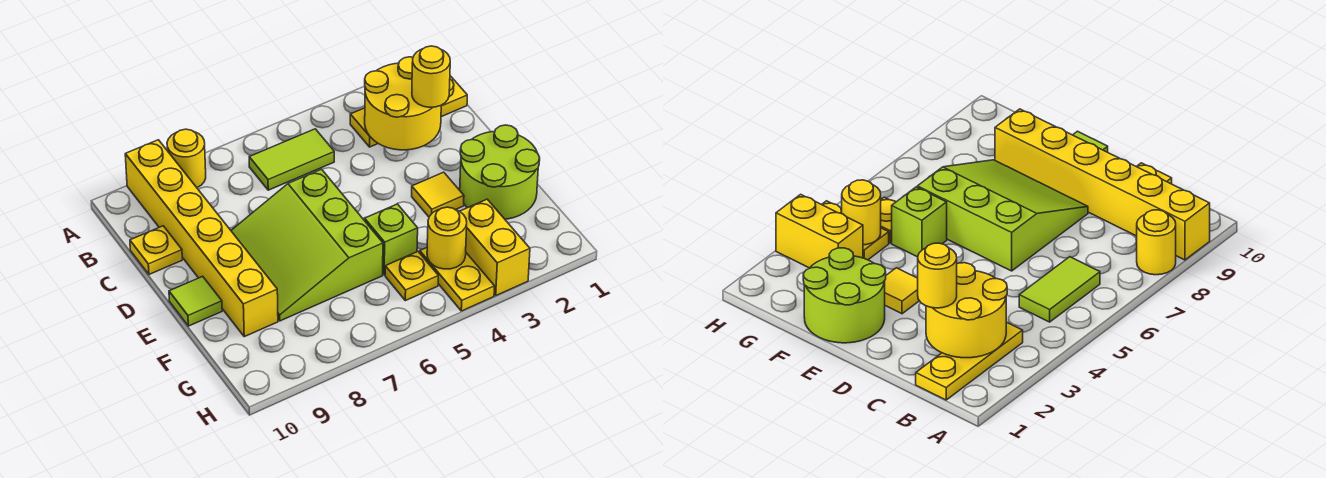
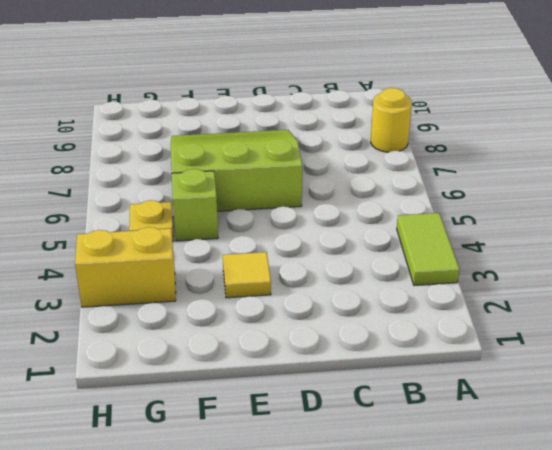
lime tile A3:A4 level 1 -> lime tile B5:B6 level 1
none -> yellow brick A9:F9 level 1
none -> yellow plate B1:B3 level 1
none -> yellow plate C10 level 1

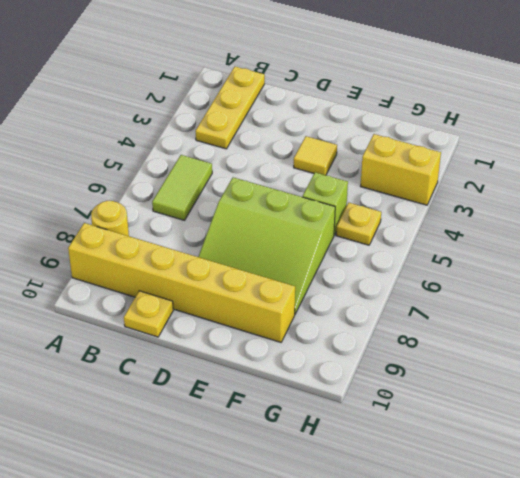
none -> lime round brick E1:F2 level 1
none -> lime tile E10 level 1
none -> yellow plate G4:H4 level 1

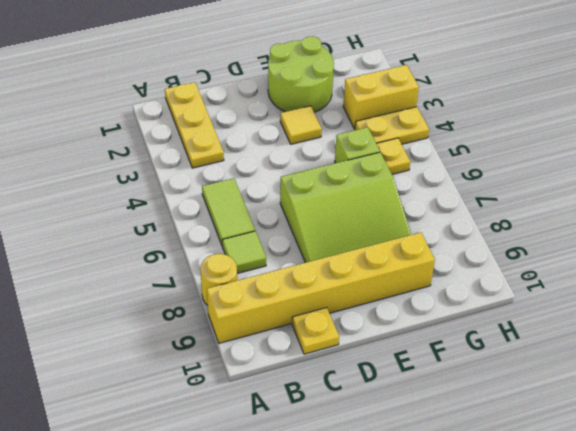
lime tile B7 level 1 -> lime tile E10 level 1
none -> yellow round brick B2:C3 level 2
none -> yellow round brick G4 level 2
none -> yellow round brick C2 level 3

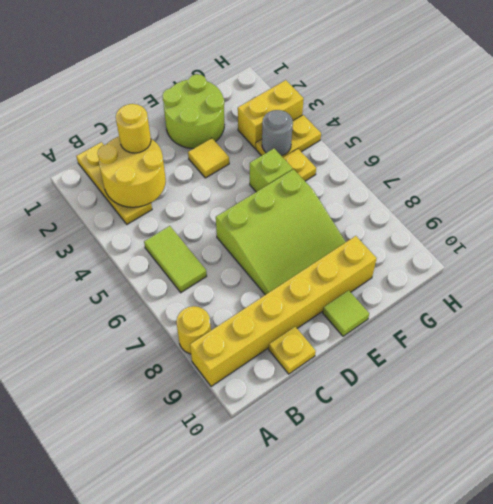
grey round brick G4 level 2 -> yellow round brick G4 level 2

